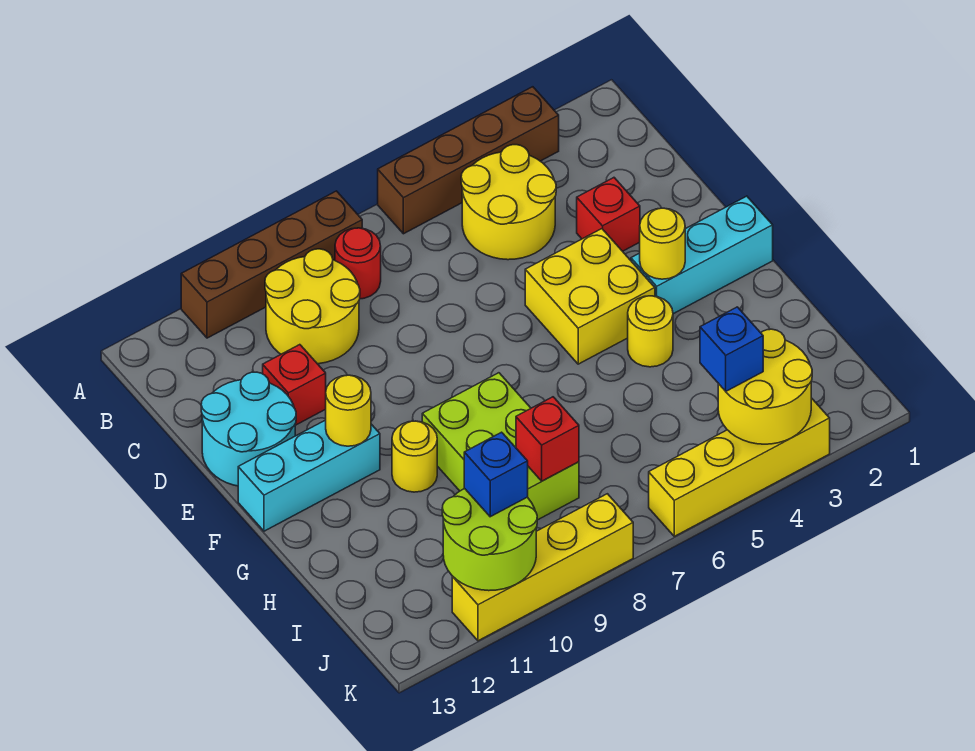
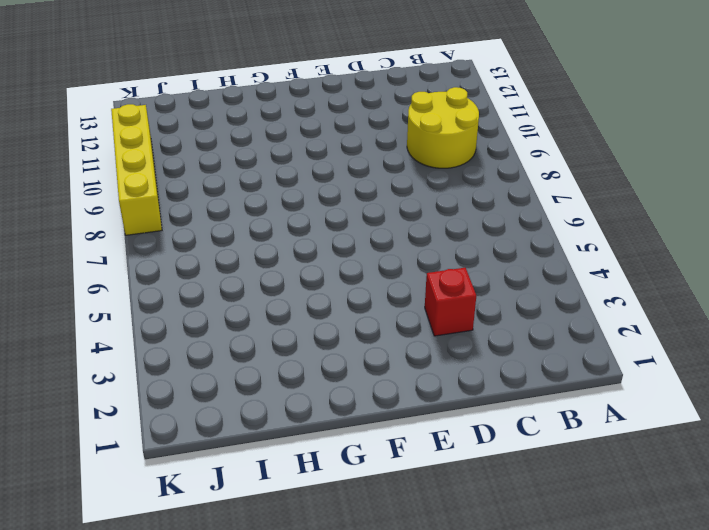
none -> brown brick A3:A6 level 1
none -> brown brick A8:A11 level 1
none -> yellow round brick B4:C5 level 1

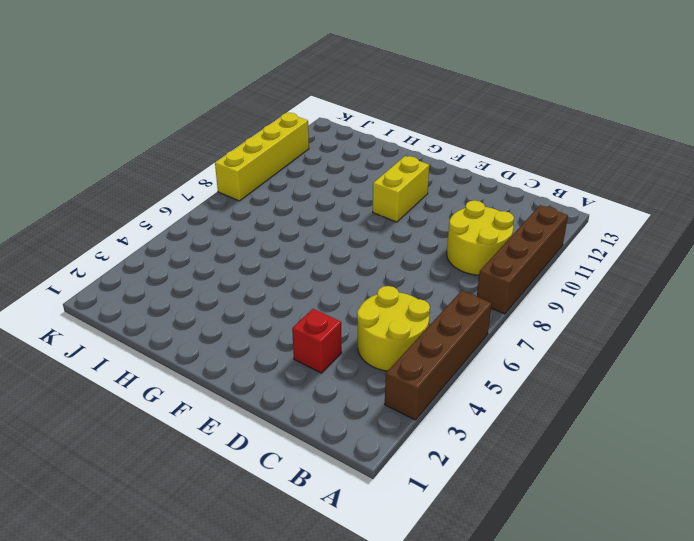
yellow brick F10:F11 level 1 -> cyan brick F11:F13 level 1
none -> red round brick B8 level 1
none -> red brick D11 level 1
none -> cyan round brick D12:E13 level 1

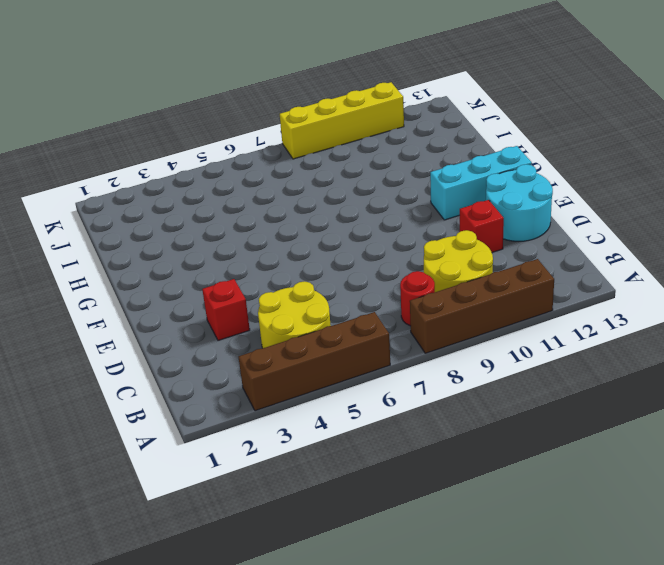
none -> yellow brick E4:F5 level 1
none -> cyan brick F1:F3 level 1
none -> yellow round brick G4 level 1

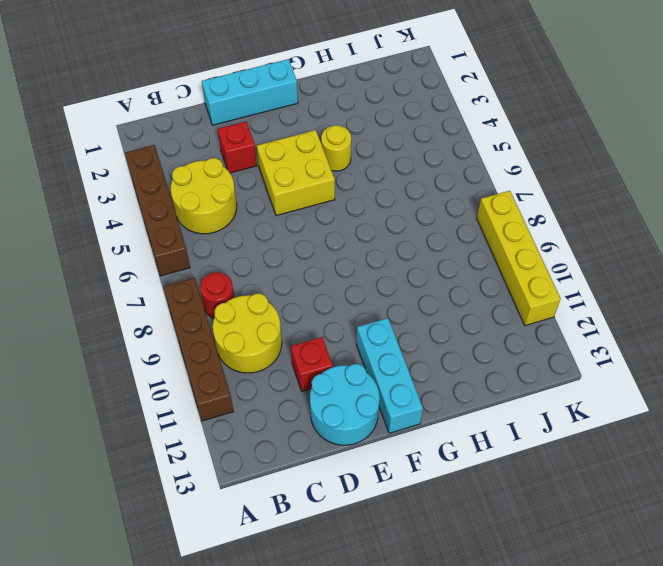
cyan brick D1:F1 level 1 -> cyan brick F1:F3 level 1
none -> lime brick G8:I9 level 1
none -> yellow round brick G10 level 1
none -> yellow brick K3:K6 level 1

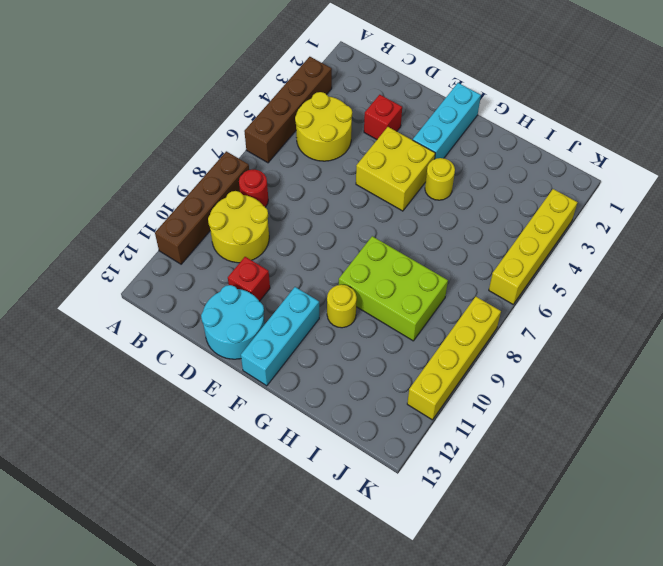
none -> yellow round brick F3 level 2
none -> yellow round brick F11 level 2
none -> red brick I8 level 2

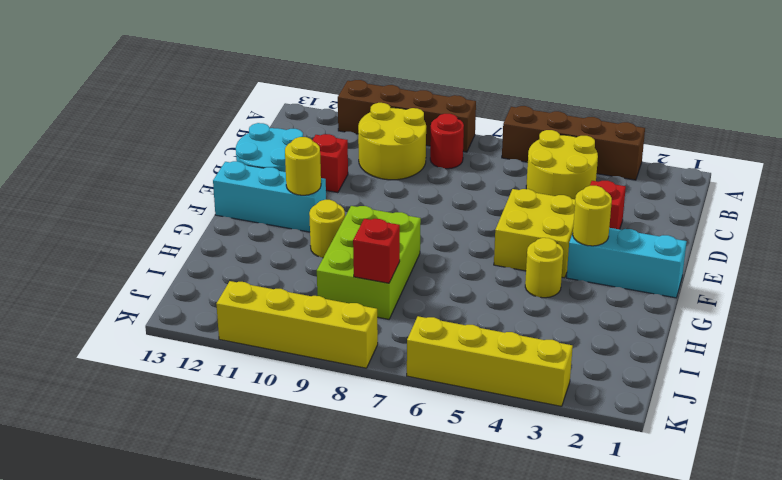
none -> yellow round brick J3:K4 level 2
none -> lime round brick J10:K11 level 2
none -> blue brick J4 level 3

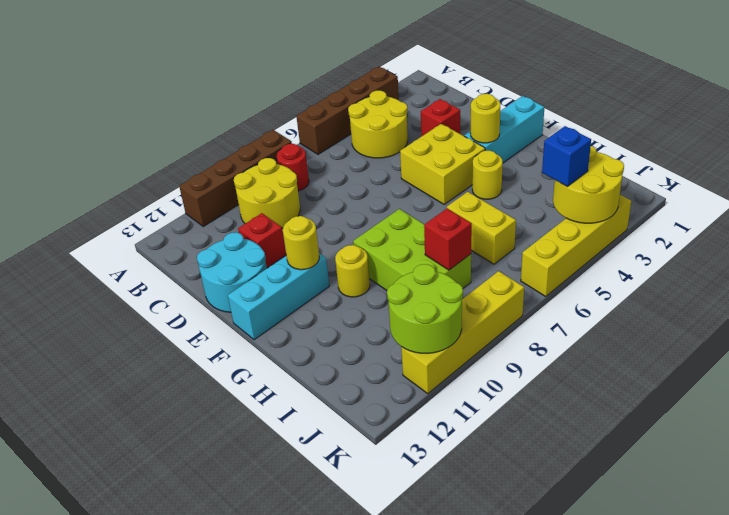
yellow brick H6:I6 level 1 -> none
none -> blue brick J10 level 3

